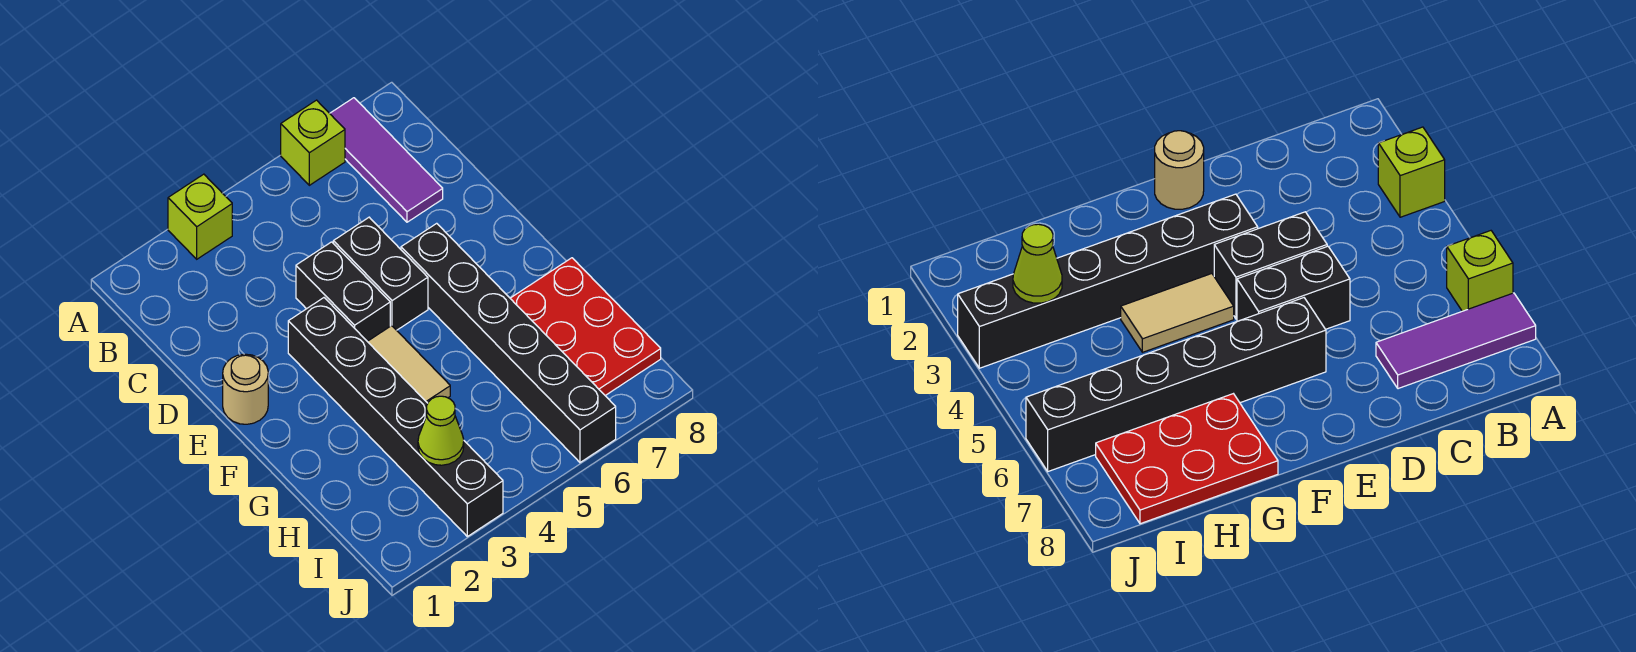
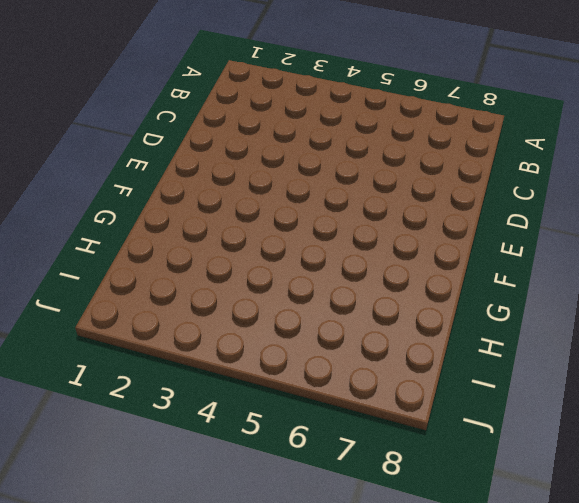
none -> lime brick A3 level 1
none -> lime brick A6 level 1

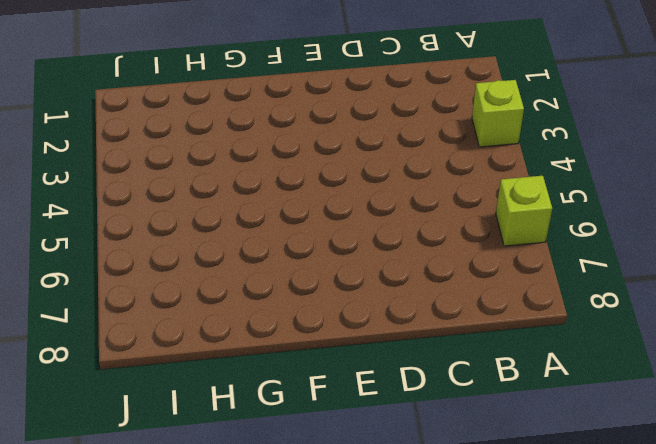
none -> purple tile A7:C7 level 1
none -> black brick D4:E4 level 1

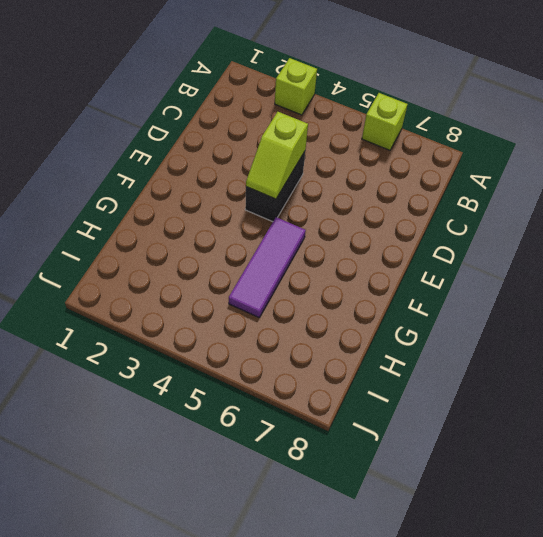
lime slope D4:E4 level 2 top D -> none
purple tile F5:H5 level 1 -> purple tile A7:C7 level 1
none -> black brick D5:E5 level 1
none -> tan round brick E1 level 1

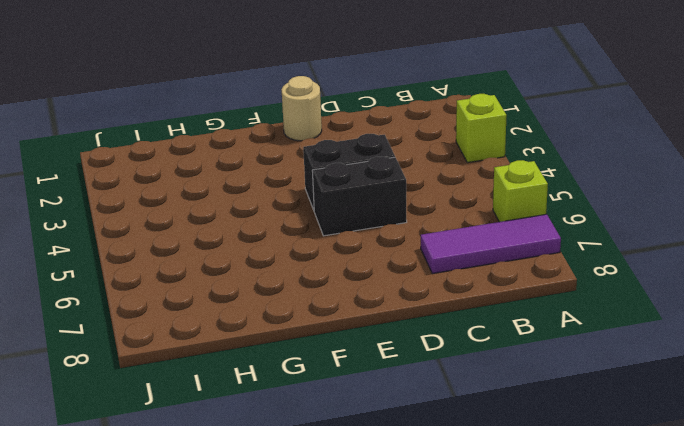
none -> black brick E3:J3 level 1
none -> black brick E6:J6 level 1

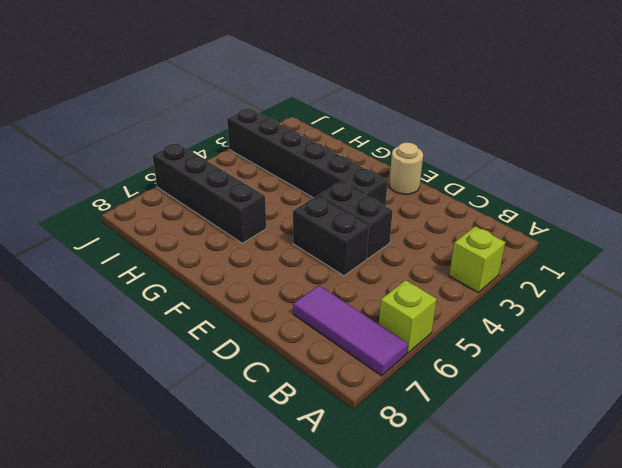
black brick G6:J6 level 1 -> black brick E6:J6 level 1
none -> tan tile F4:G4 level 1
none -> red plate G7:I8 level 1

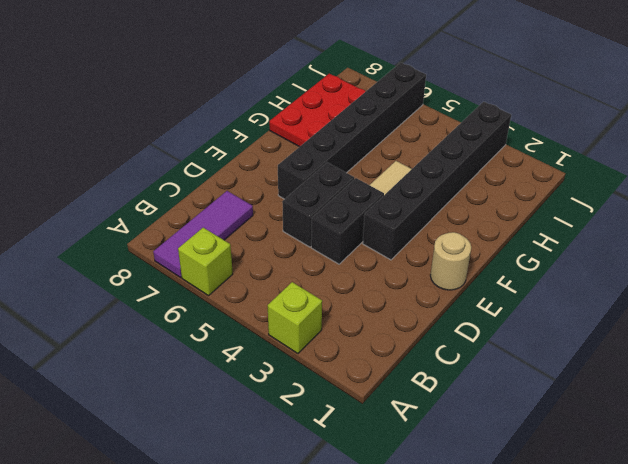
none -> lime cone I3 level 2

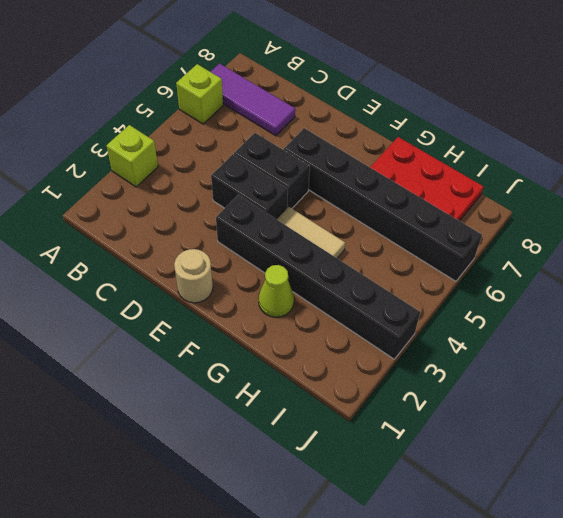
lime cone G2 level 1 -> lime cone I3 level 2

